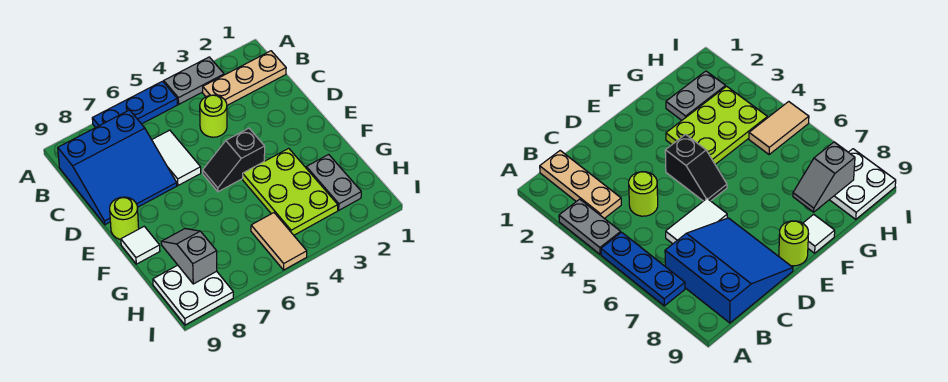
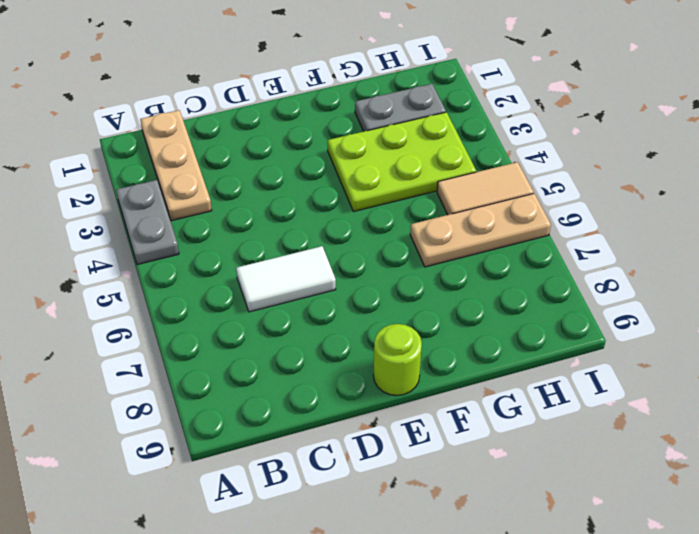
tan plate G6:I6 level 1 -> none
none -> blue plate A5:A7 level 1
none -> blue slope B7:D9 level 1 top B
none -> lime round brick C4 level 1

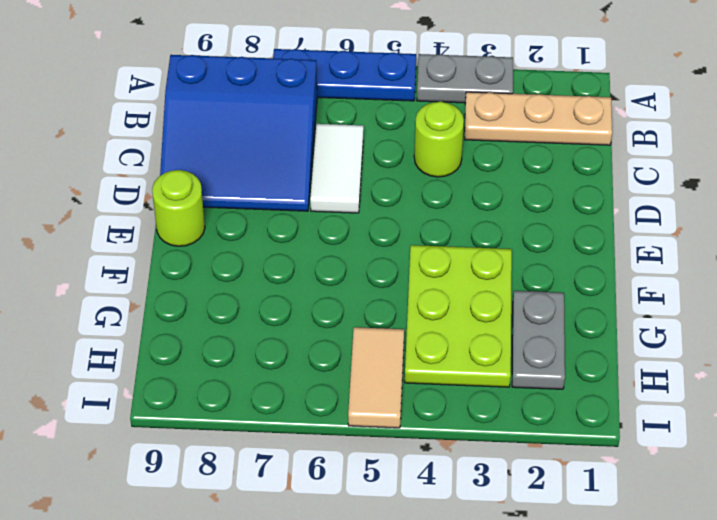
none -> black slope E4:E5 level 1 top 4
none -> white tile F9 level 1
none -> white plate H8:I9 level 1

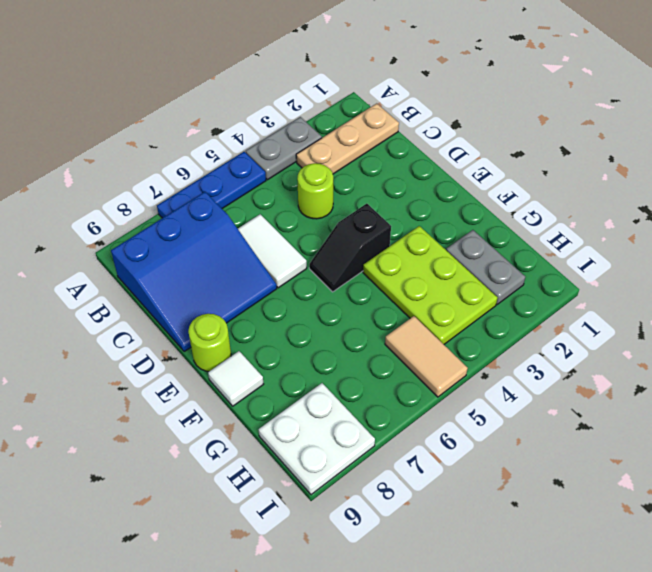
none -> grey slope G8:H8 level 2 top H

